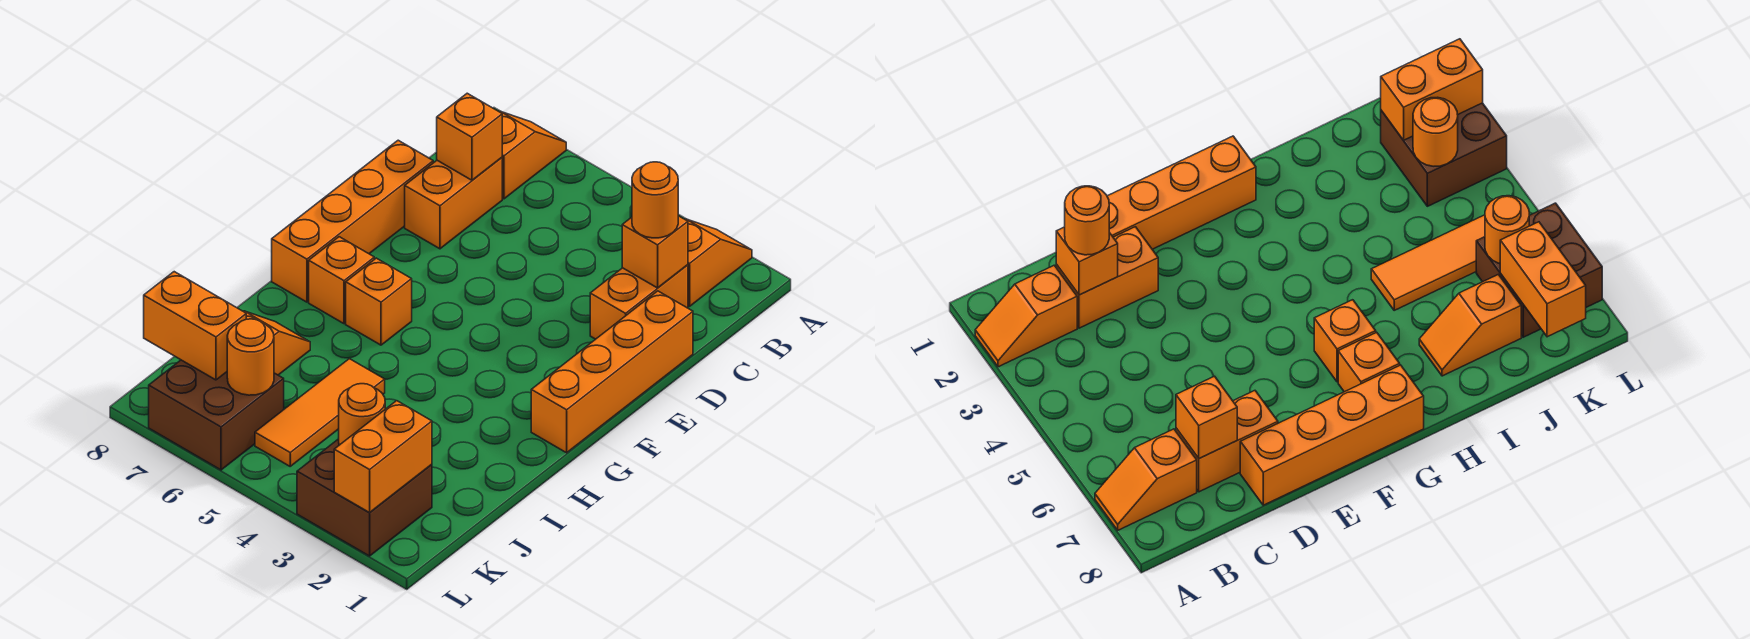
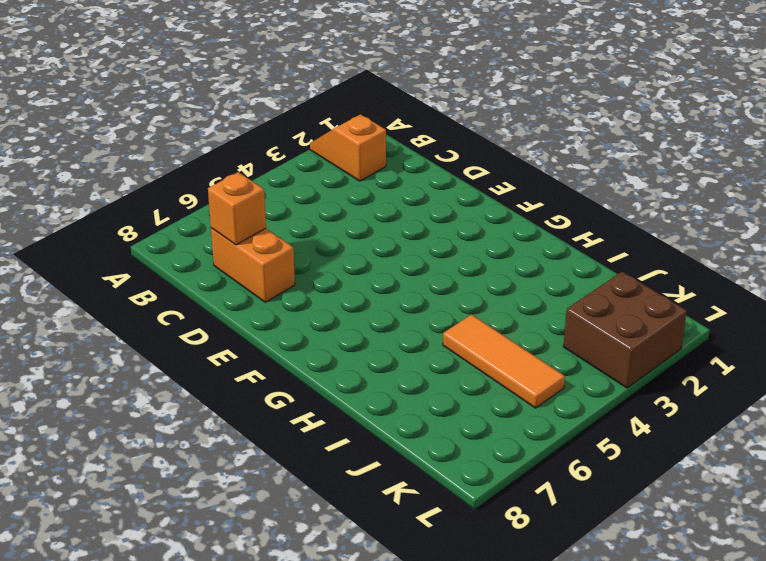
none -> orange slope A7:B7 level 1 top B
none -> orange brick C2:D2 level 1
none -> orange brick D1:G1 level 1

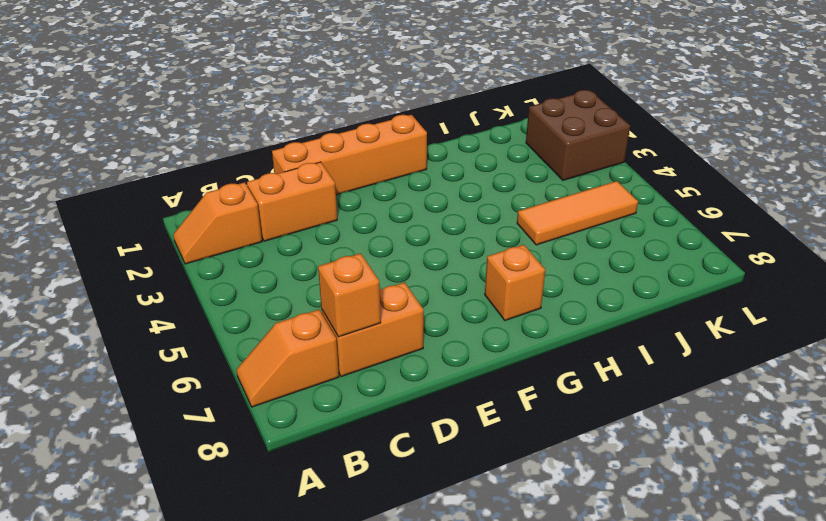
none -> orange brick D8:G8 level 1
none -> orange brick G6 level 1
none -> orange slope I7:J7 level 1 top J

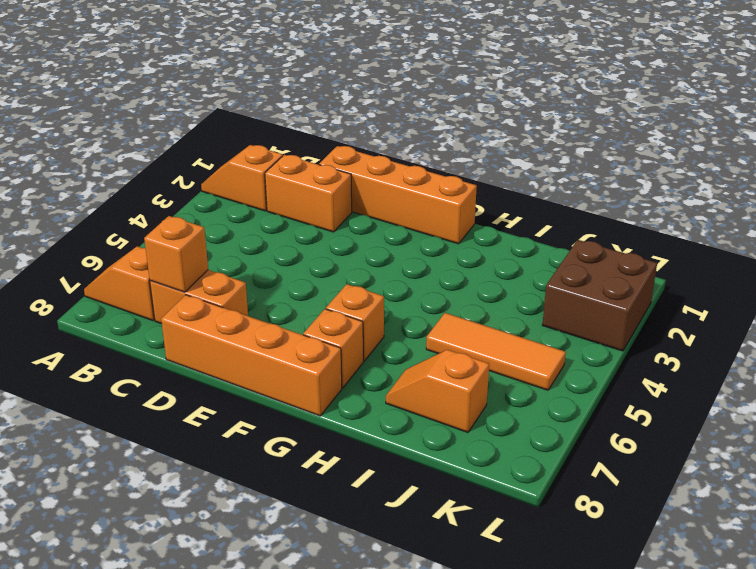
none -> brown brick K6:L7 level 1
none -> orange brick C2 level 2
none -> orange brick K2:L2 level 2

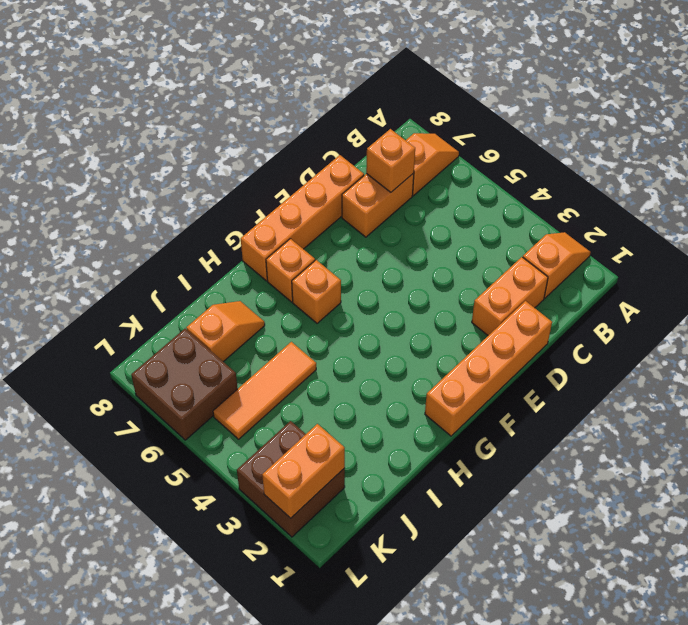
none -> orange brick C2 level 2
none -> orange round brick K3 level 2
none -> orange round brick K6 level 2

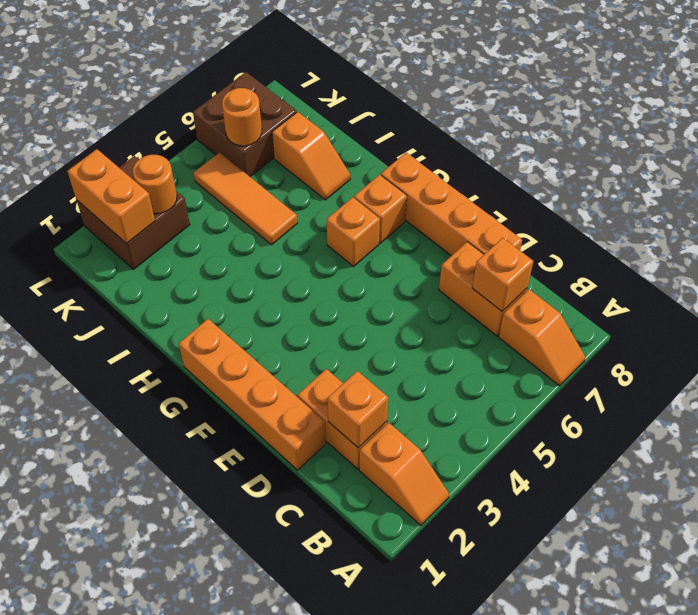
none -> orange brick K7:K8 level 2
none -> orange round brick C2 level 3

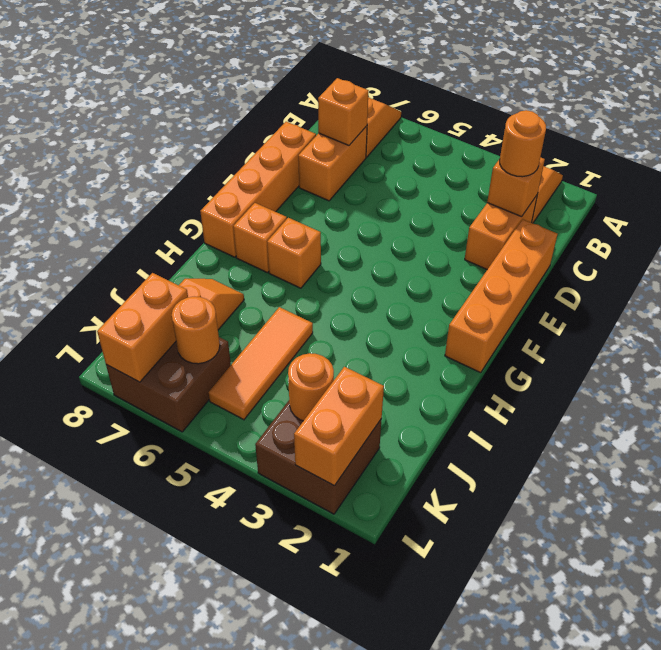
orange brick K7:L7 level 2 -> orange brick K7:K8 level 2

